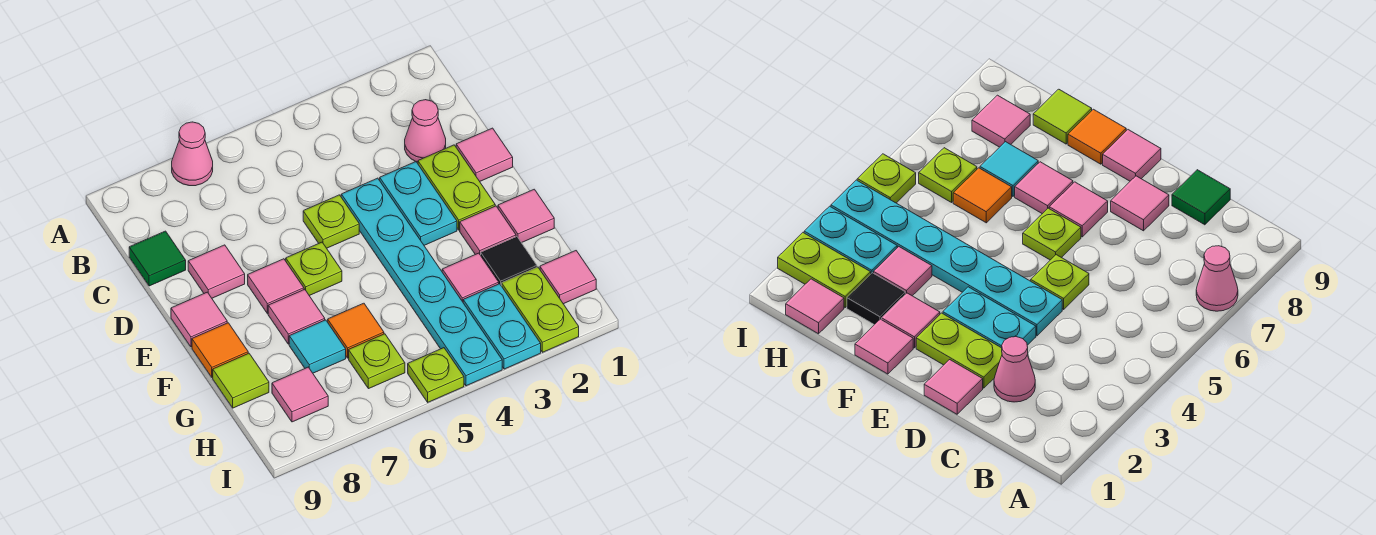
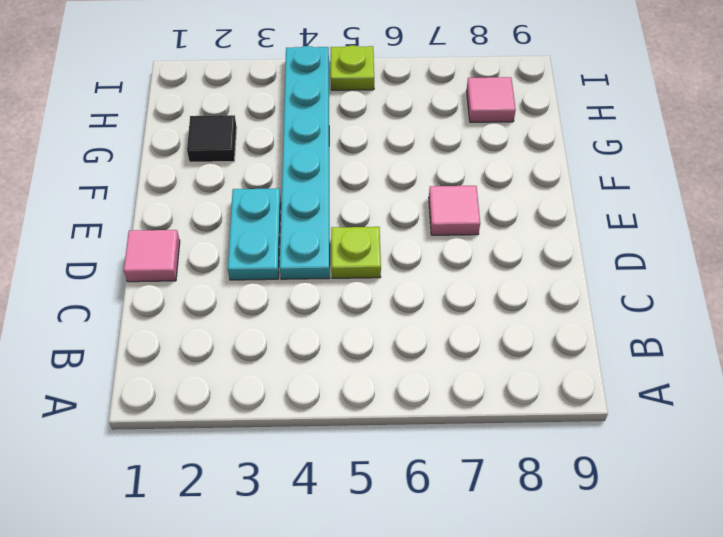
none -> pink cone A7 level 1
none -> pink cone C2 level 1
none -> green tile C9 level 1

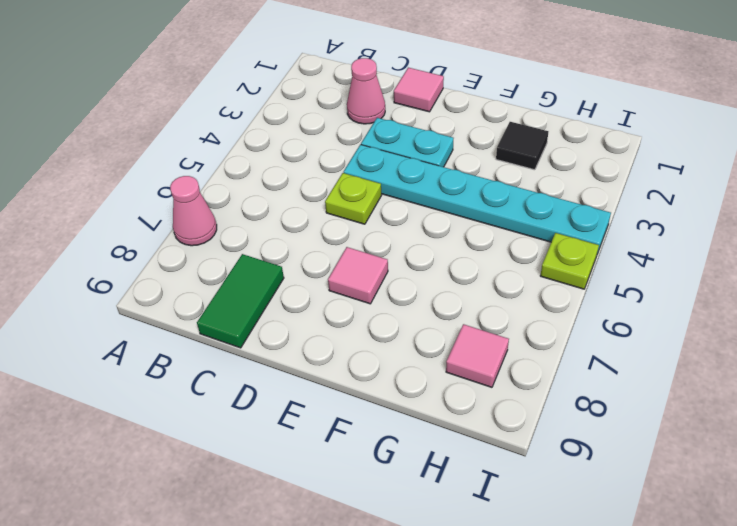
green tile C8:C9 level 1 -> green tile C9 level 1
none -> lime plate D2:E2 level 1
none -> pink tile D8 level 1
none -> lime plate E6 level 1

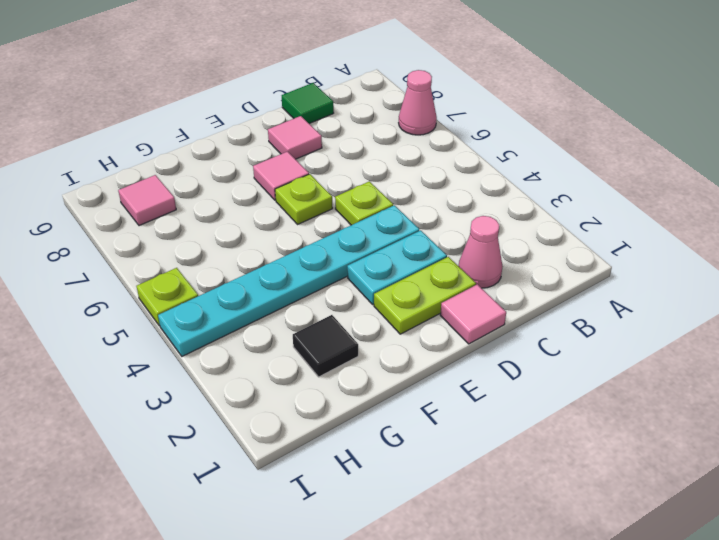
none -> pink tile E9 level 1
none -> pink tile F1 level 1
none -> pink tile F2 level 1

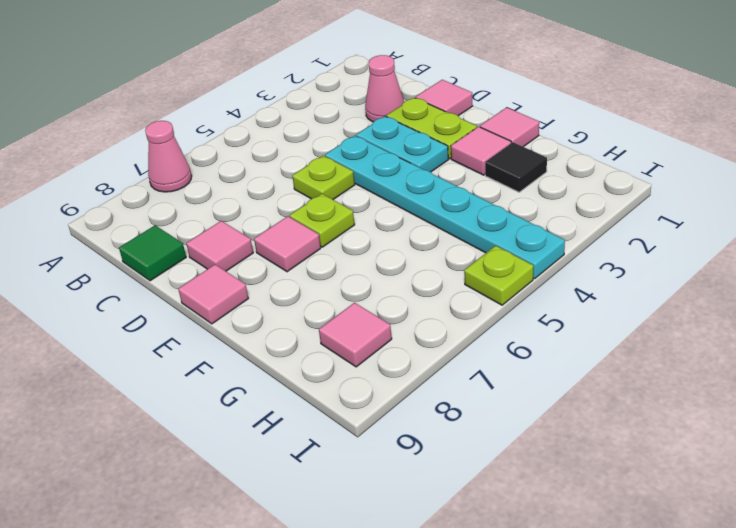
none -> pink tile F7 level 1
none -> orange tile F9 level 1
none -> pink tile G3 level 1

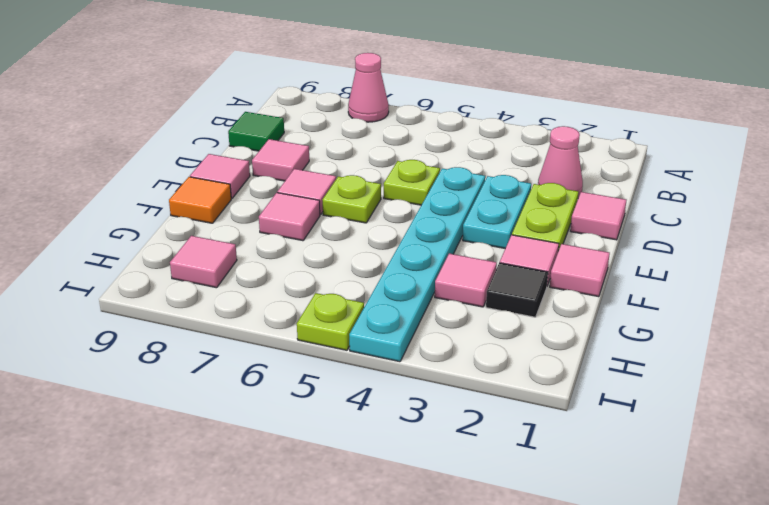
none -> orange tile G6 level 1
none -> cyan tile G7 level 1
none -> lime tile G9 level 1

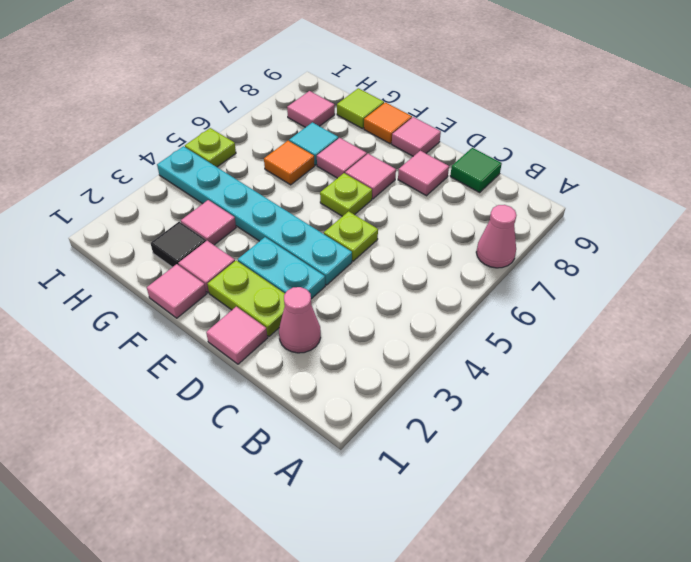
none -> pink tile H1 level 1
none -> lime plate H2:I2 level 1
none -> cyan plate H3:I3 level 1

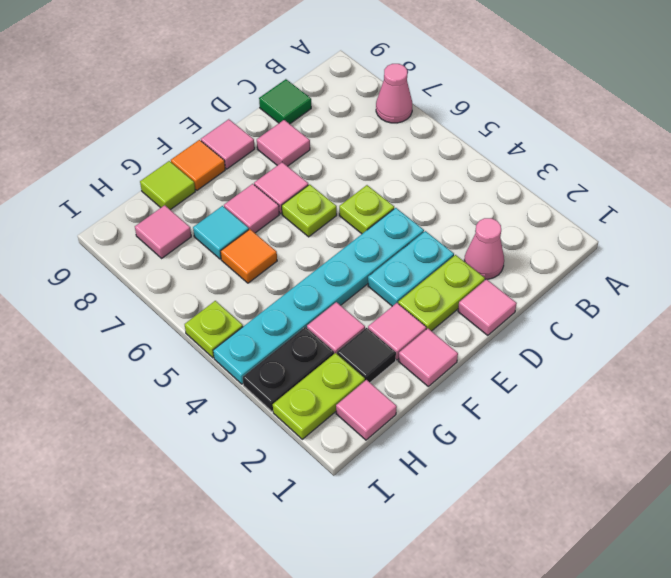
black plate H3:I3 level 1 -> cyan plate H3:I3 level 1
none -> lime plate H6 level 1

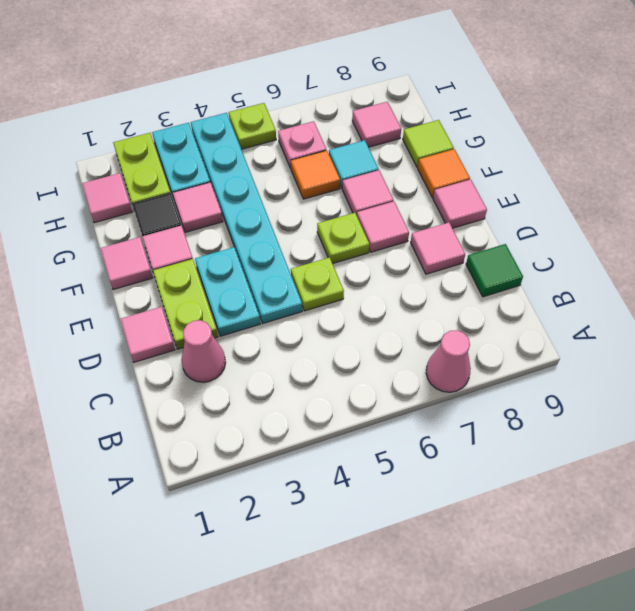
pink plate H6 level 1 -> lime plate H6 level 1

